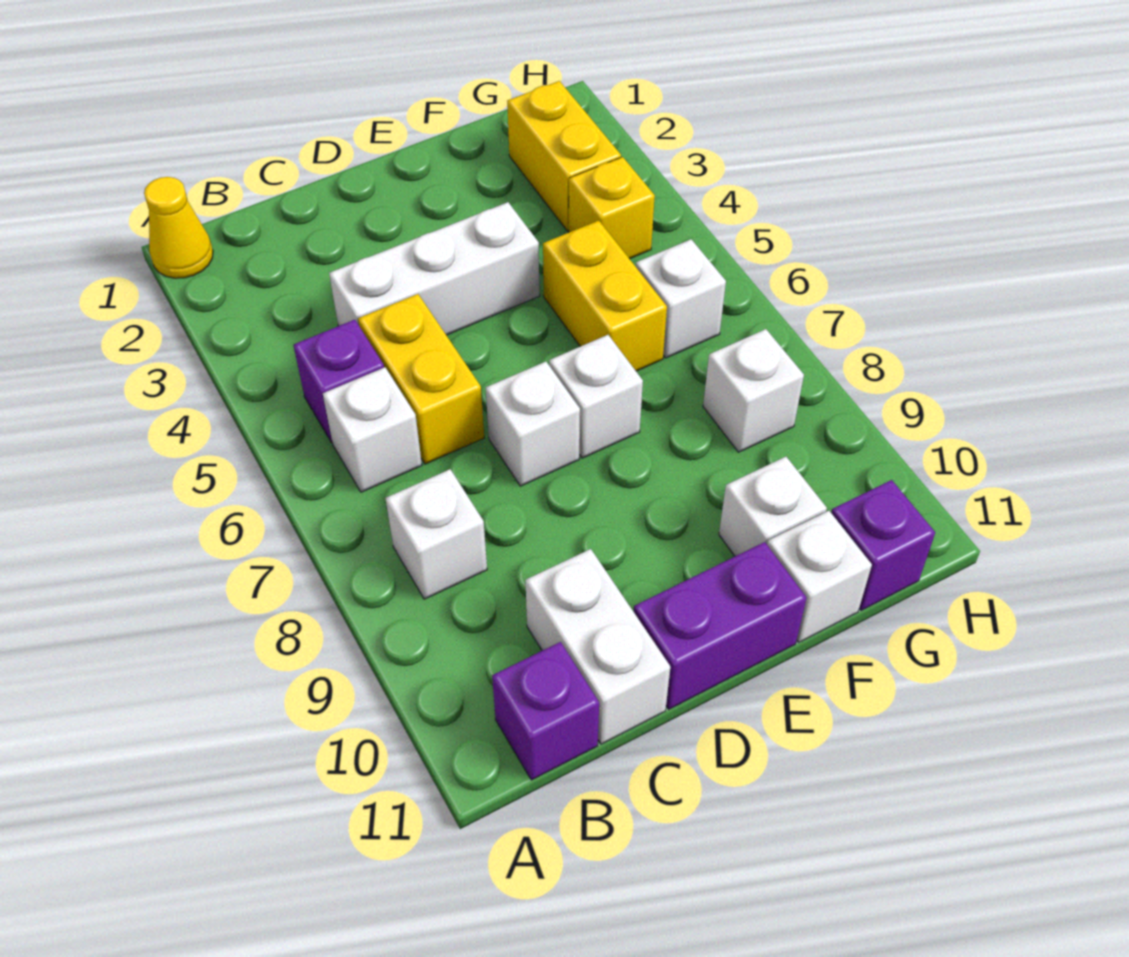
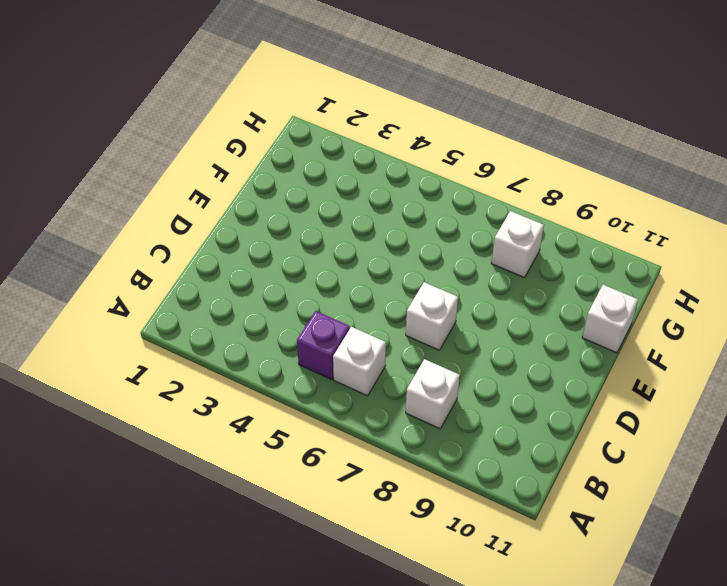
none -> yellow cone A1 level 1
none -> purple brick B11 level 1
none -> white brick C4:E4 level 1

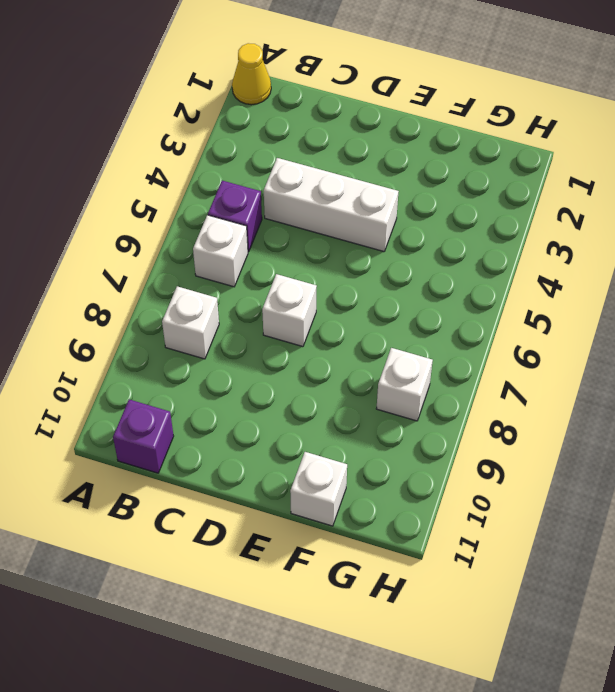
none -> yellow brick C5:C6 level 1
none -> white brick C10:C11 level 1
none -> purple brick D11:E11 level 1

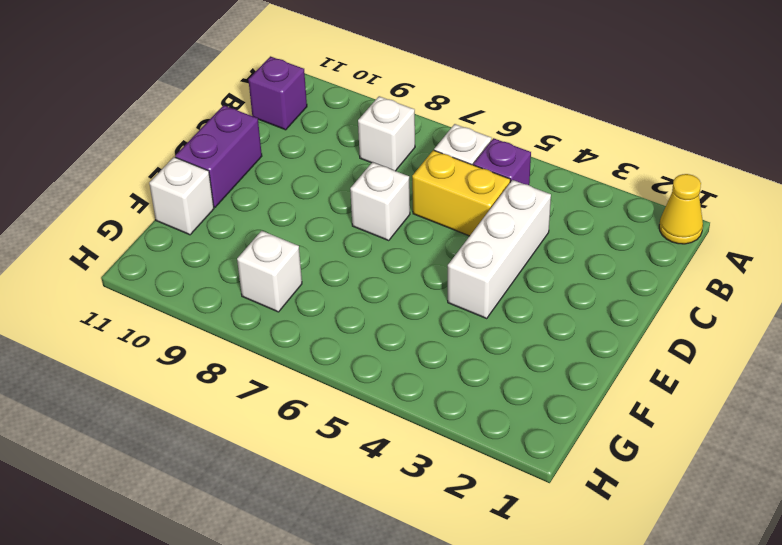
none -> white brick C10:C11 level 1
none -> white brick E7 level 1
none -> yellow brick F5:F6 level 1

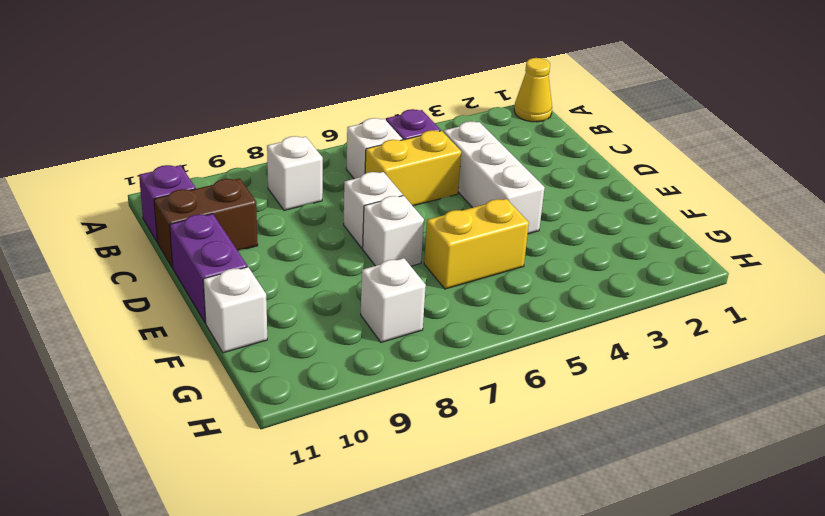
brown brick C10:C11 level 1 -> white brick C10:C11 level 1
none -> white brick F10 level 1
none -> yellow brick G2:G3 level 1
none -> yellow brick G4 level 1

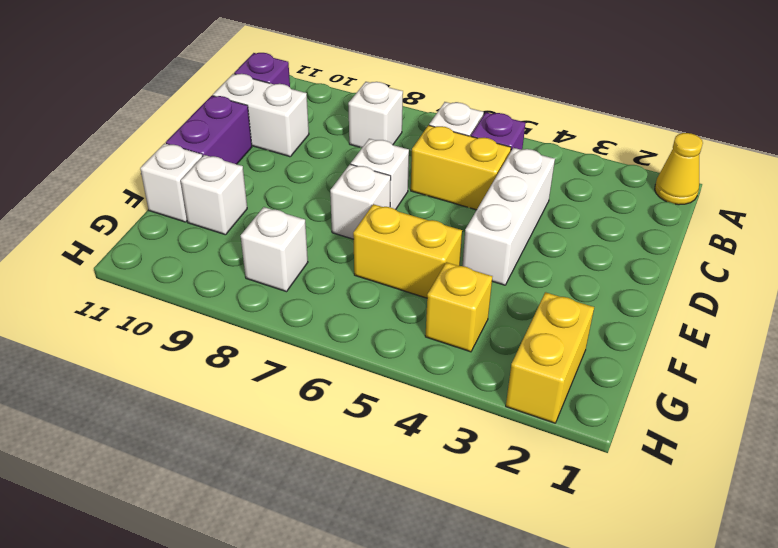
yellow brick G2:H2 level 1 -> yellow brick G2:G3 level 1
none -> white brick G6 level 1
none -> purple brick G11 level 1

